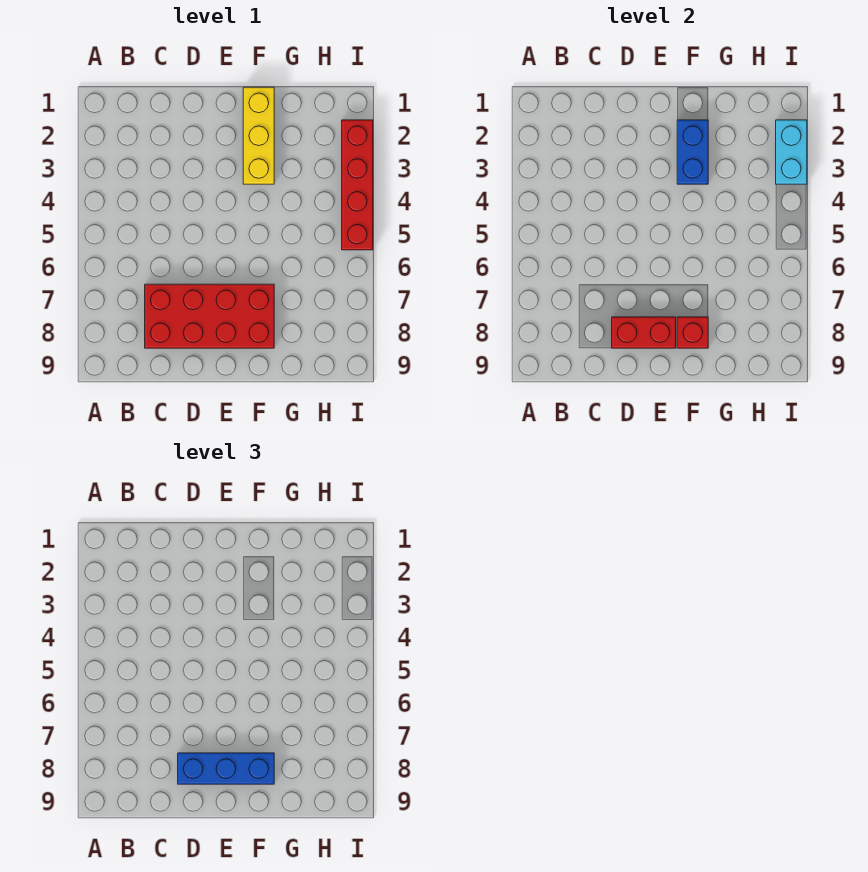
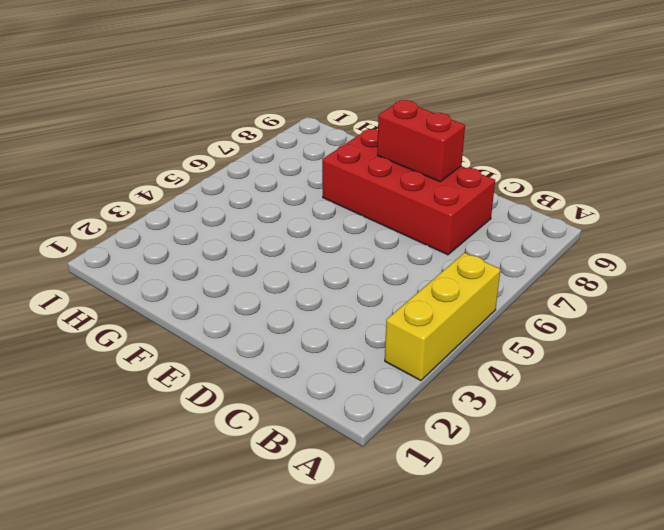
yellow brick A3:A5 level 1 -> yellow brick F1:F3 level 1
none -> red brick I2:I5 level 1
none -> blue brick F2:F3 level 2

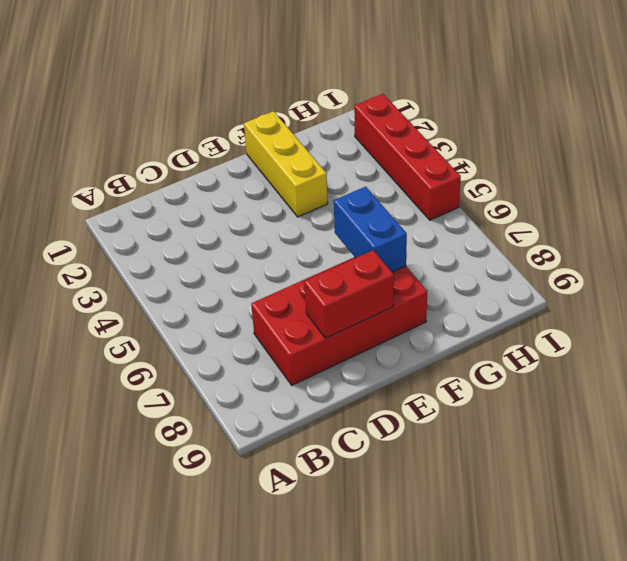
blue brick F6:F7 level 2 -> blue brick F2:F3 level 2
none -> red brick F8 level 2
none -> cyan brick I2:I3 level 2

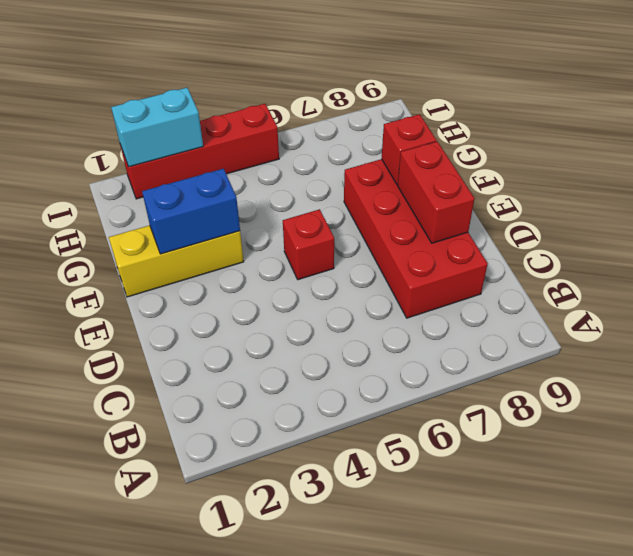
red brick E5 level 1 -> none
none -> blue brick D8:F8 level 3

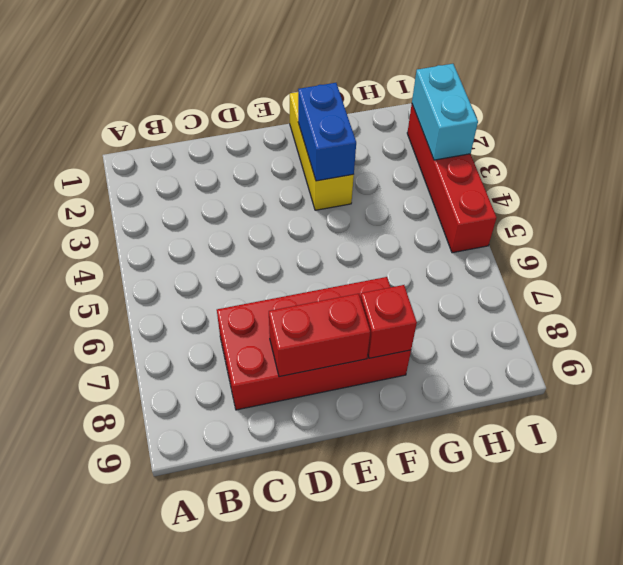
none -> blue brick D8:F8 level 3

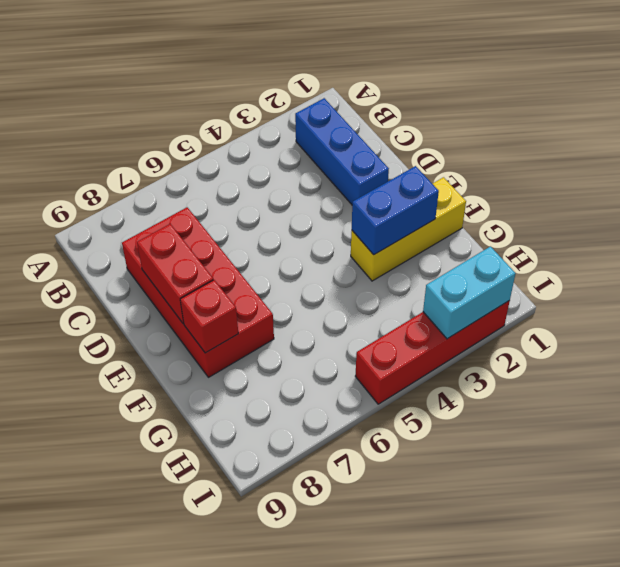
blue brick B2:D2 level 1 -> blue brick D8:F8 level 3

